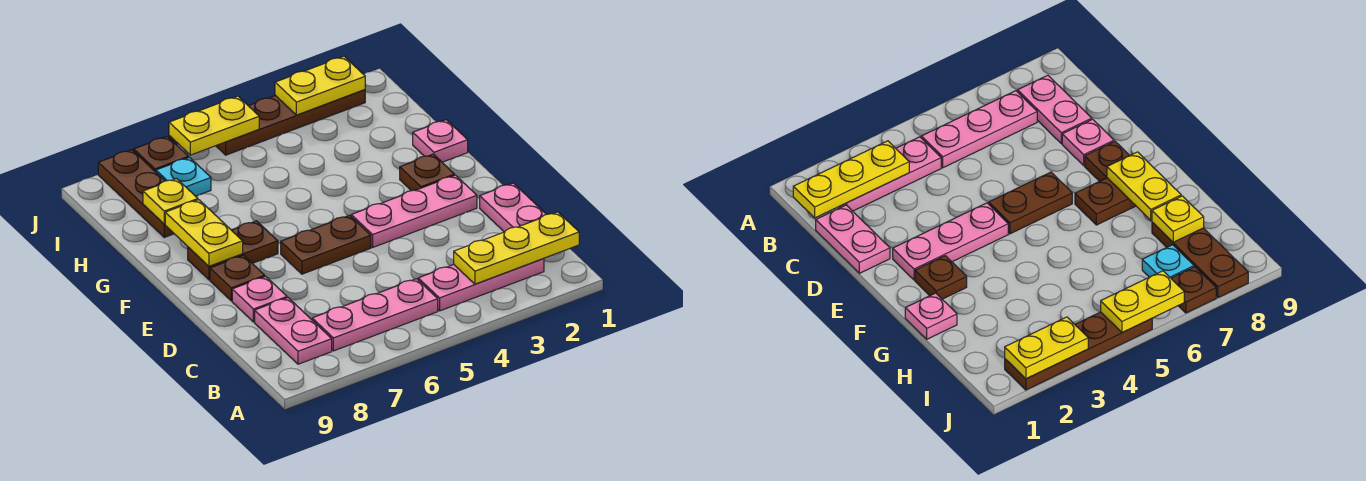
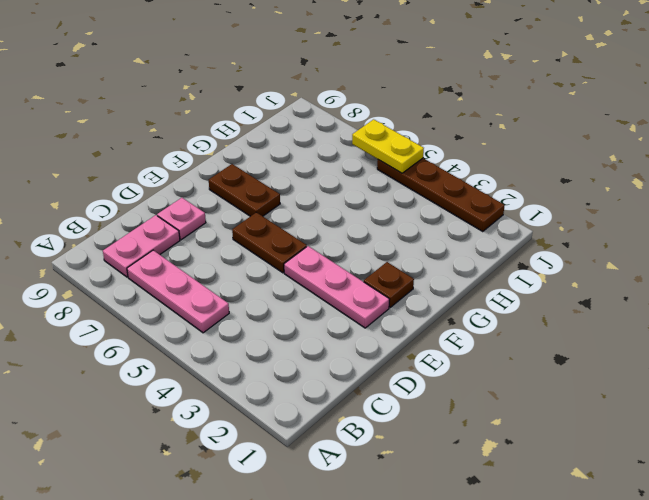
none -> pink plate B2:B4 level 1
none -> pink plate C1:D1 level 1
none -> brown plate E8 level 1

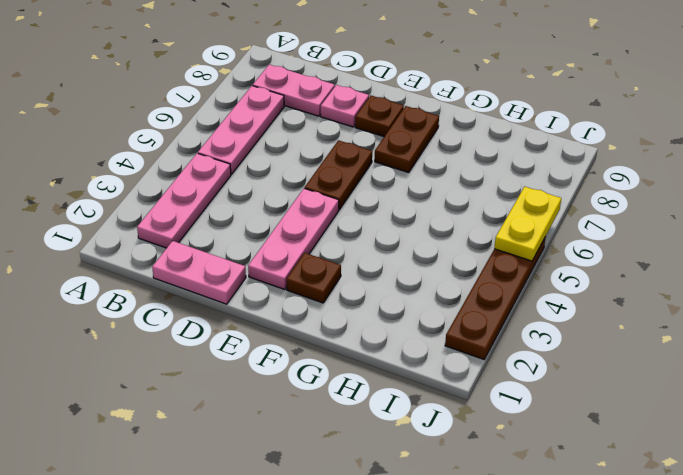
none -> pink plate G1 level 1
none -> brown plate H8:J8 level 1
none -> cyan plate I7 level 1

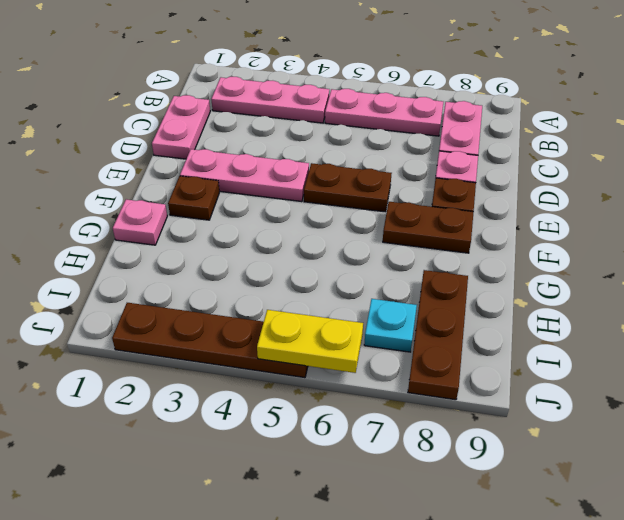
none -> brown plate J7 level 1
none -> yellow plate B1:B3 level 2
none -> yellow plate F8:G8 level 2

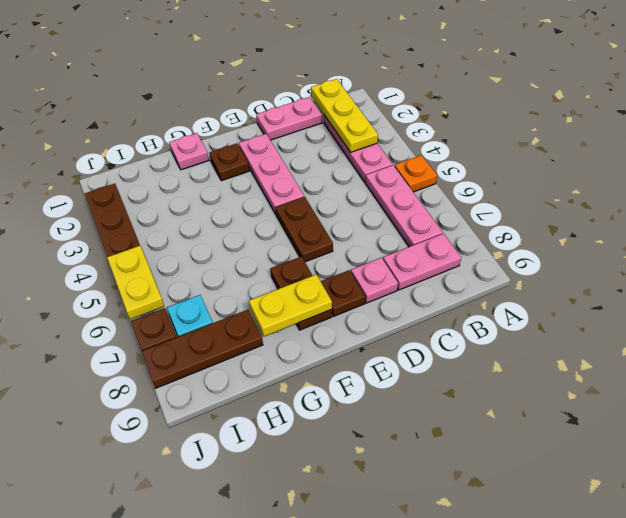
orange plate A5 level 1 -> none
none -> yellow plate H8 level 2
none -> yellow plate J2:J3 level 2

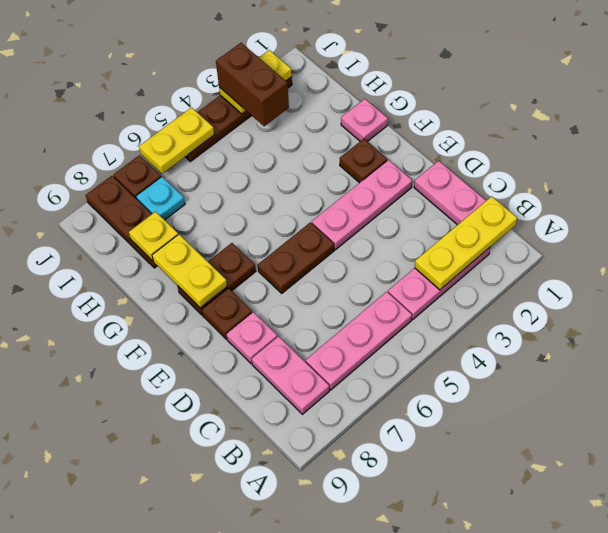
brown brick I3:J3 level 3 -> none

